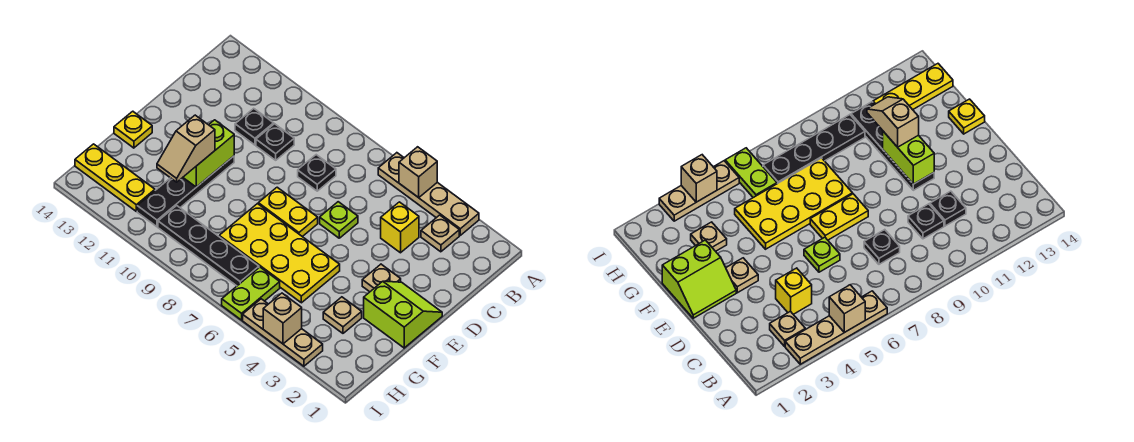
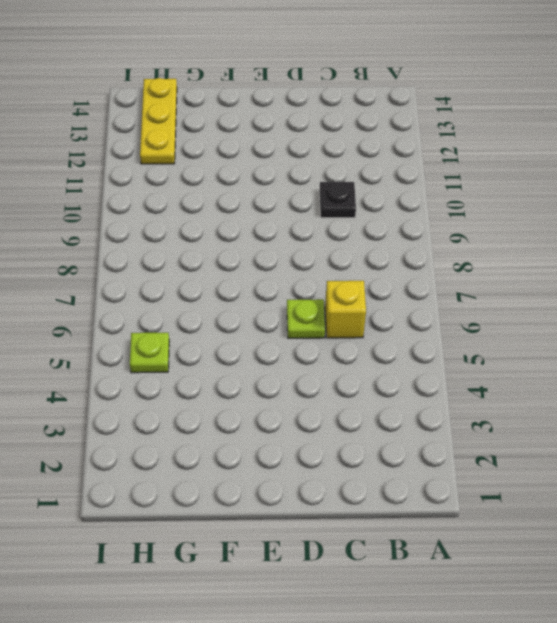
yellow brick C6 level 1 -> yellow brick C4 level 1
lime plate H5 level 1 -> none
none -> tan plate A3:A6 level 1
none -> tan plate B3 level 1
none -> black plate C8 level 1

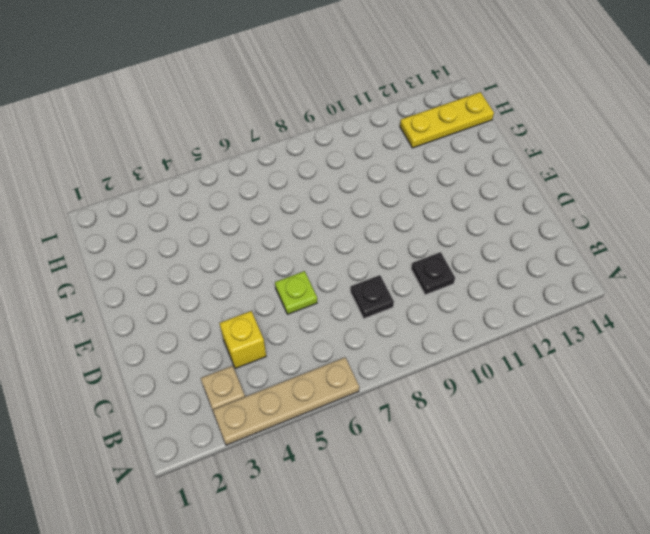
none -> black plate C11 level 1
none -> lime slope E1:F2 level 1 top F
none -> tan plate E3 level 1

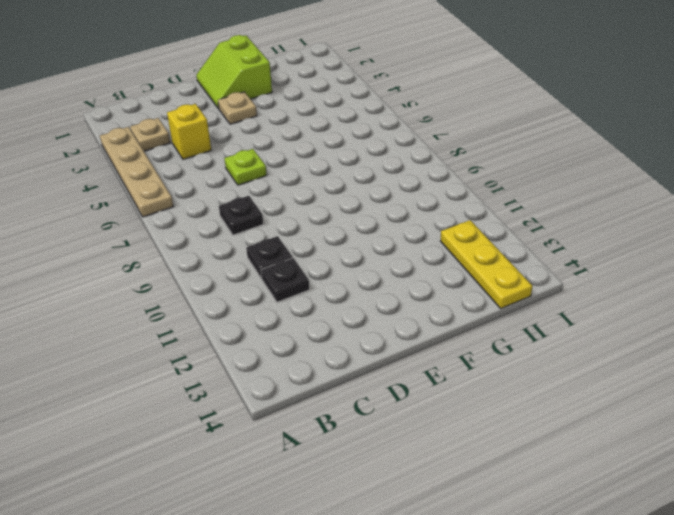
none -> yellow plate E7:E8 level 1
none -> black plate E11:H11 level 1
none -> yellow plate F5:G8 level 1

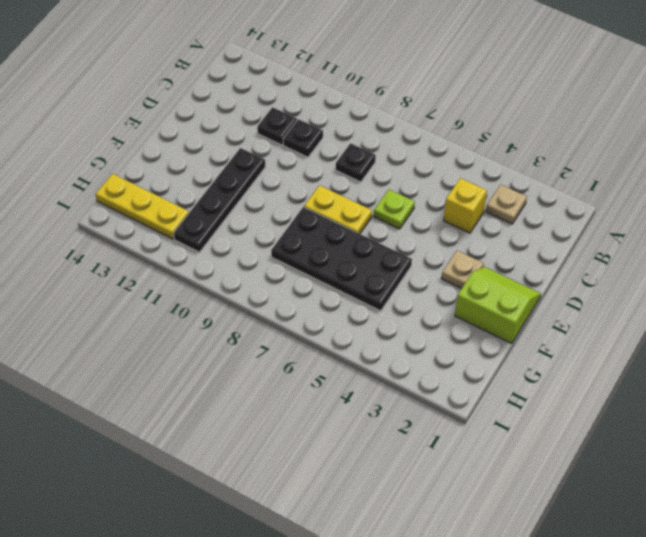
black plate F5:G8 level 1 -> yellow plate F5:G8 level 1
none -> tan plate A3:A6 level 1
none -> yellow plate F14 level 1
none -> tan plate G3 level 1

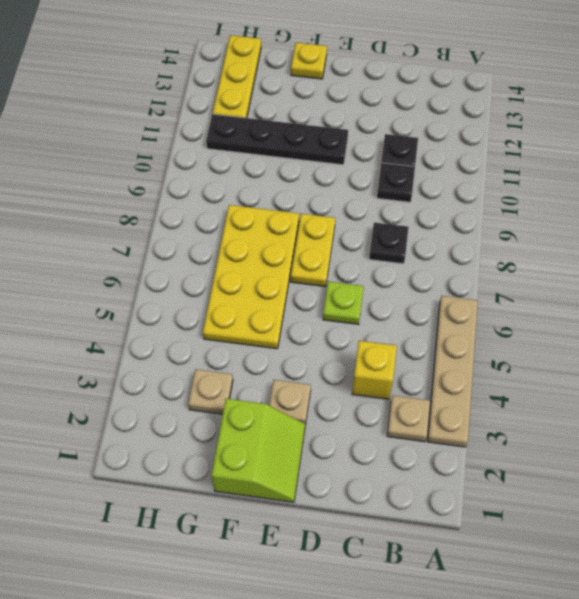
none -> lime plate H6:I6 level 1
none -> black plate H7:H10 level 1
none -> tan plate I3:I5 level 1

